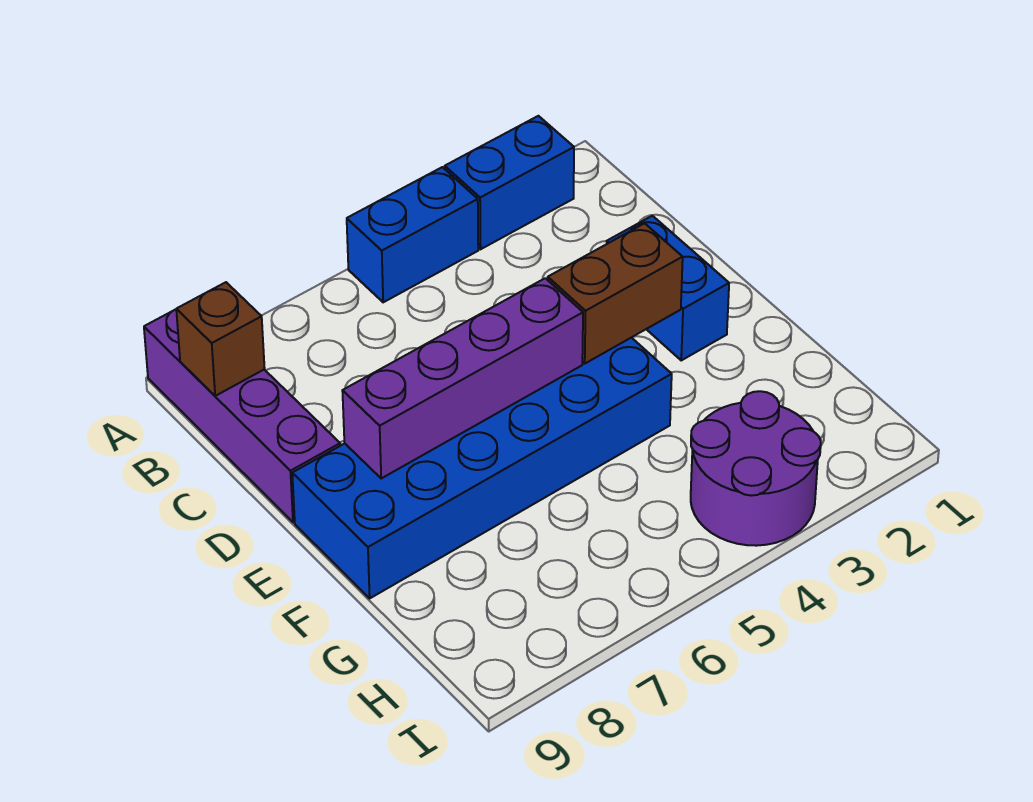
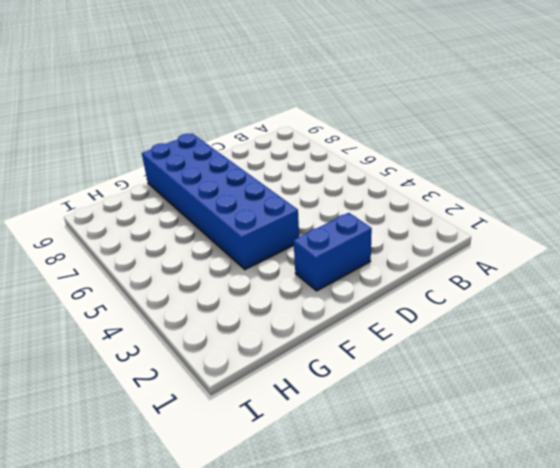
none -> blue brick A2:A3 level 1
none -> blue brick A4:A5 level 1

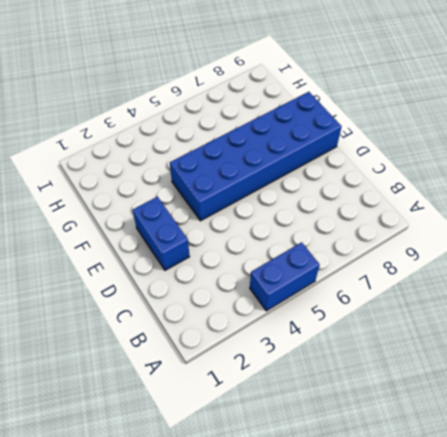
none -> blue brick A2:A3 level 1
none -> purple brick A9:D9 level 1

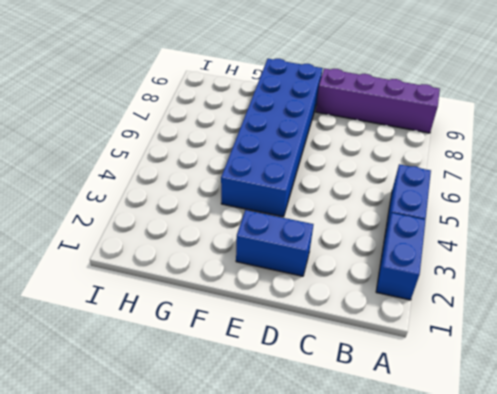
none -> purple round brick H3:I4 level 1
none -> brown brick B9 level 2

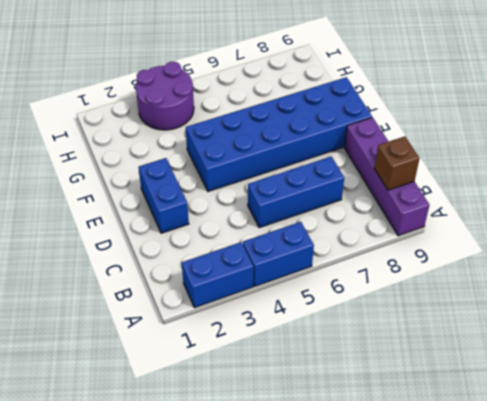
blue brick C5:C7 level 1 -> none
none -> brown brick E3:E4 level 2
none -> purple brick E5:E8 level 2

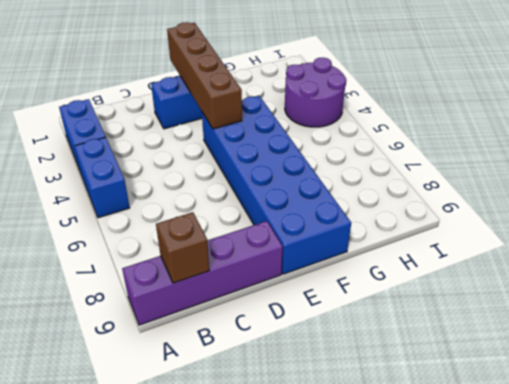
brown brick E1:E4 level 2 -> brown brick E3:E4 level 2
none -> purple brick E5:E8 level 2

